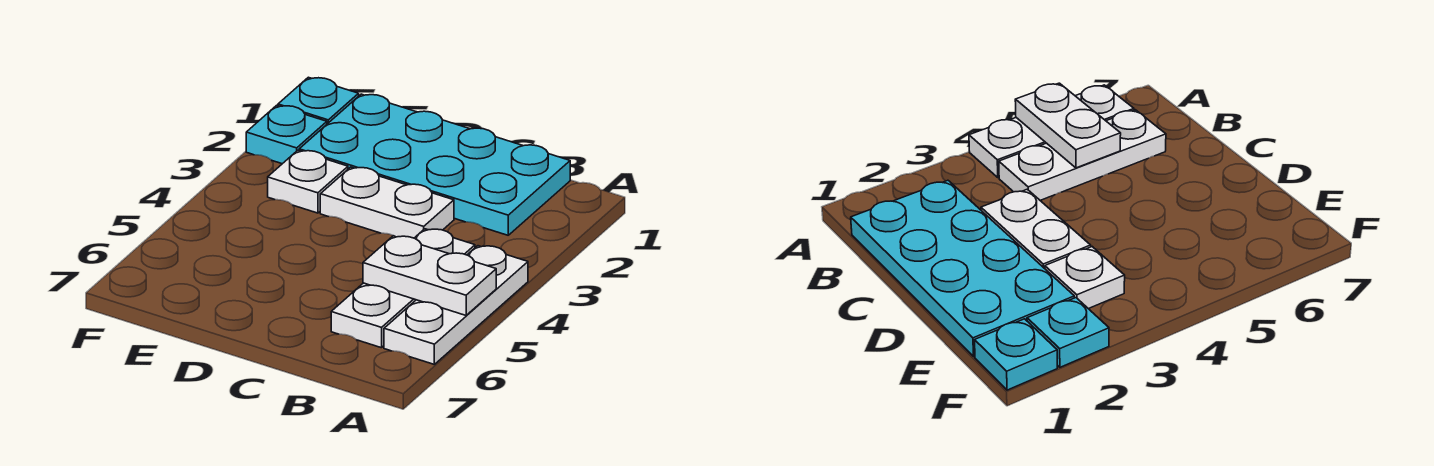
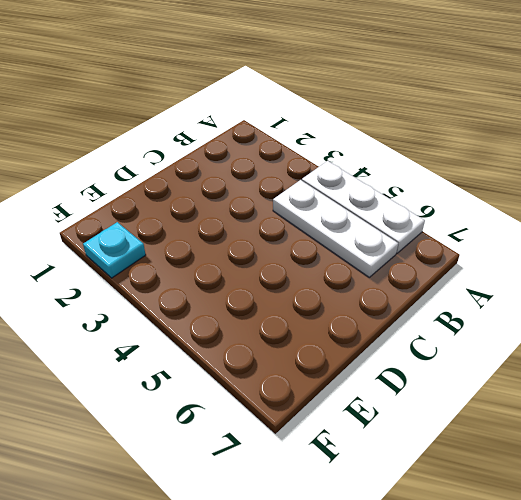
none -> cyan plate B1:E2 level 1
none -> white plate C3:D3 level 1

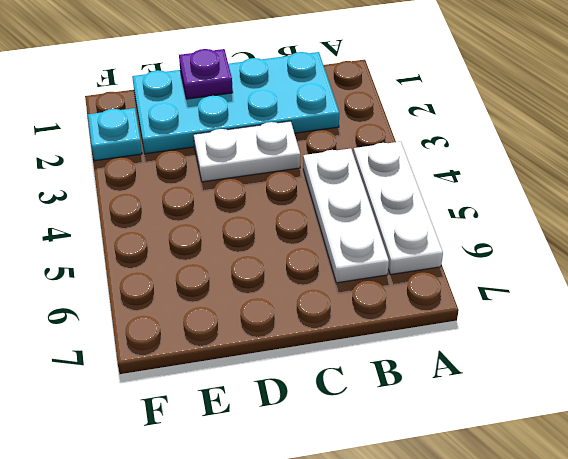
purple plate D1 level 2 -> none
none -> white plate E3 level 1
none -> cyan plate F1 level 1

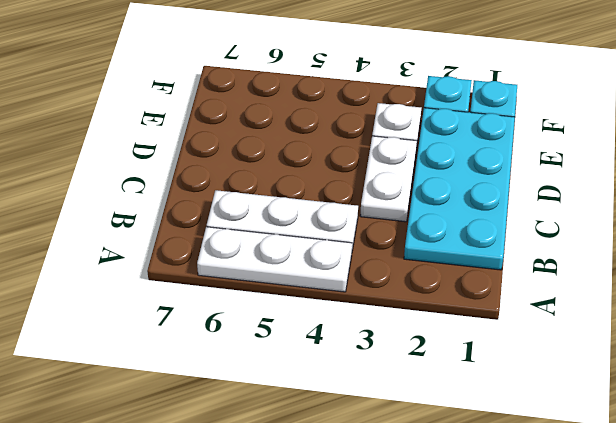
none -> white plate A5:B5 level 2

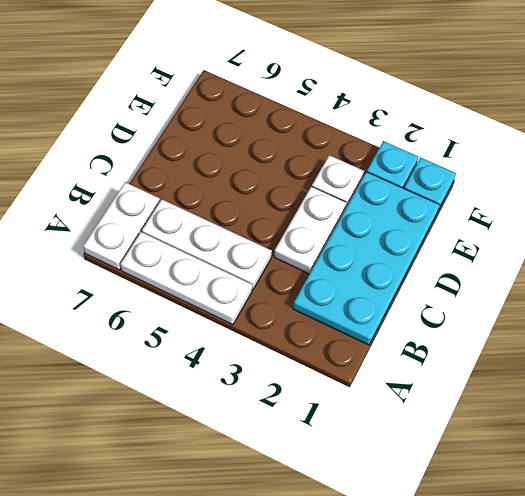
white plate A7:B7 level 1 -> white plate A5:B5 level 2

